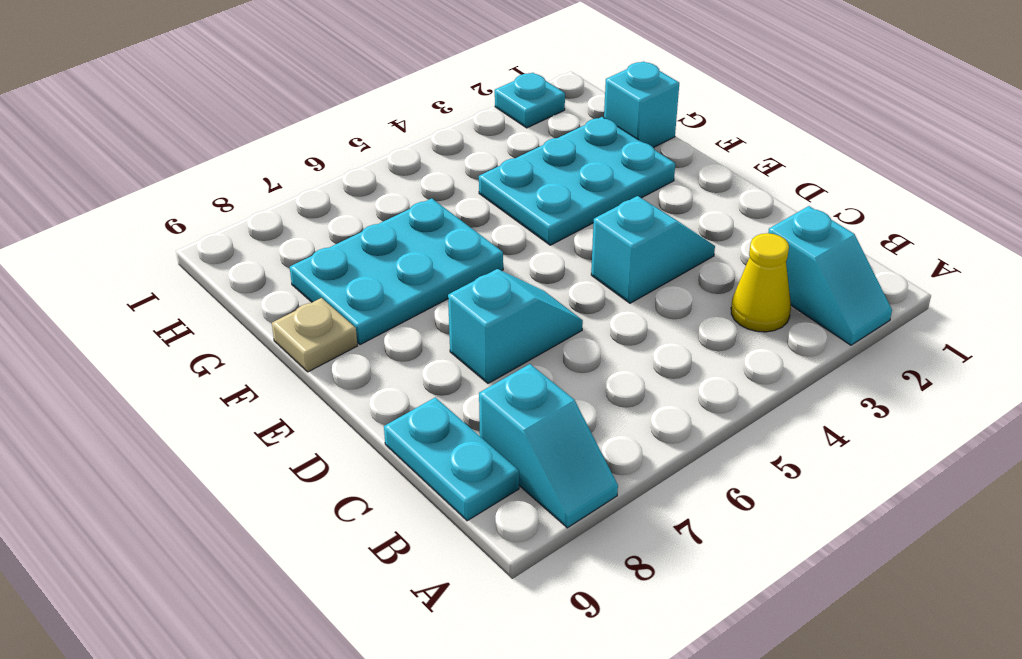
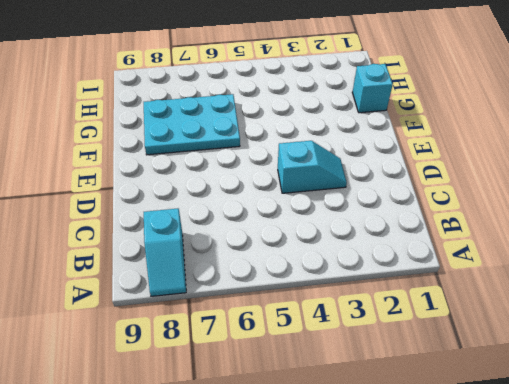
none -> cyan slope A2:B2 level 1 top B
none -> yellow cone B3 level 1

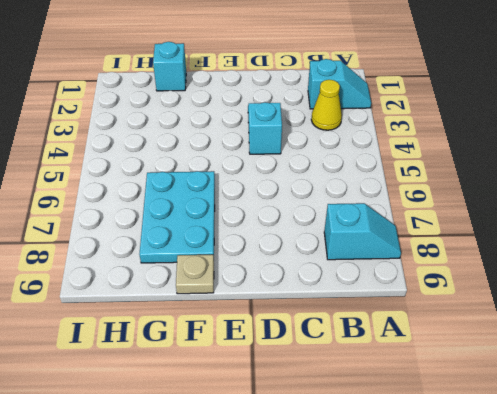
none -> cyan plate B9:C9 level 1
none -> cyan slope D6:D7 level 1 top 7

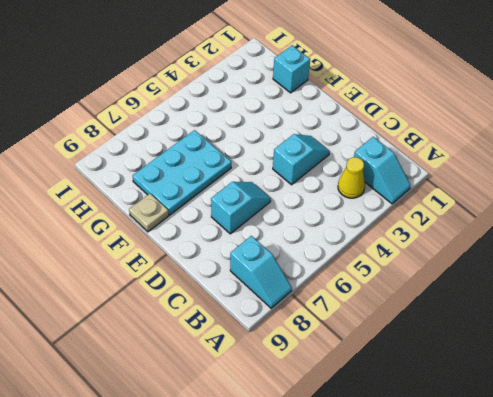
none -> cyan plate B9:C9 level 1
none -> cyan plate F2:G4 level 1

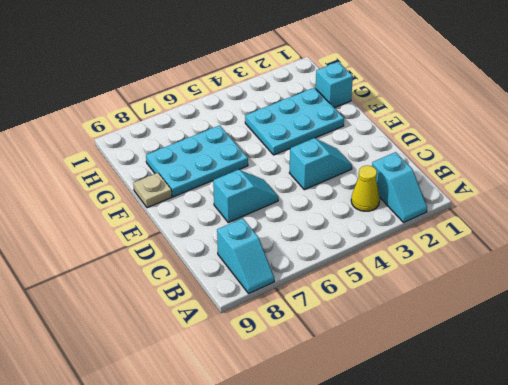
none -> cyan plate B9:C9 level 1
none -> cyan plate I2 level 1

